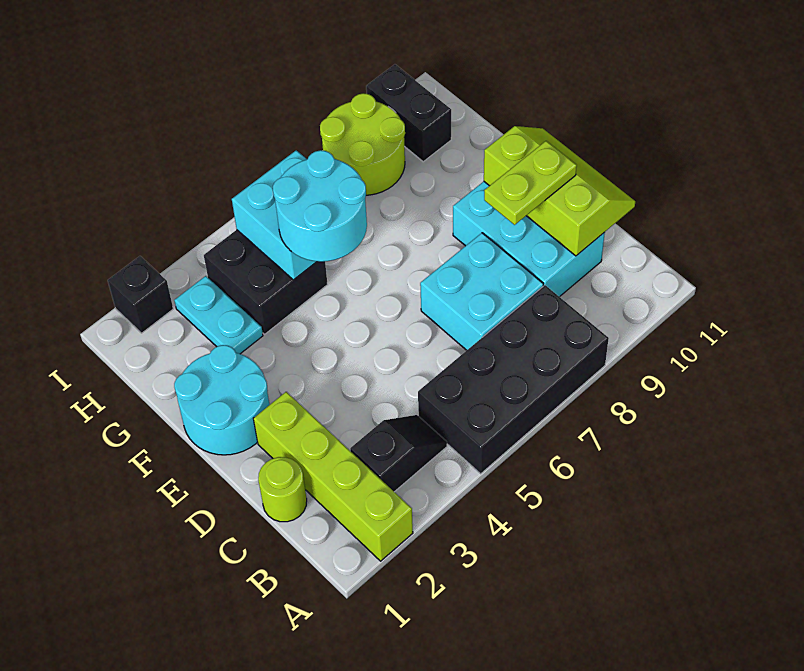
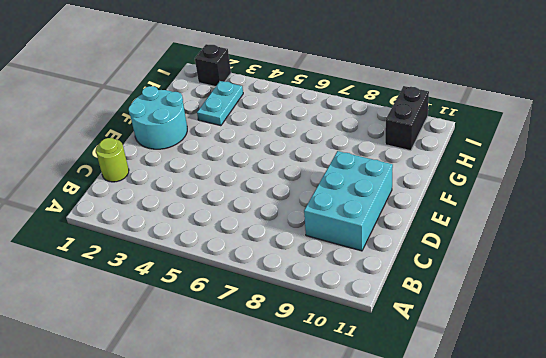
none -> lime brick A2:D2 level 1
none -> black brick A5:B8 level 1
none -> black slope B3:B4 level 1 top 3

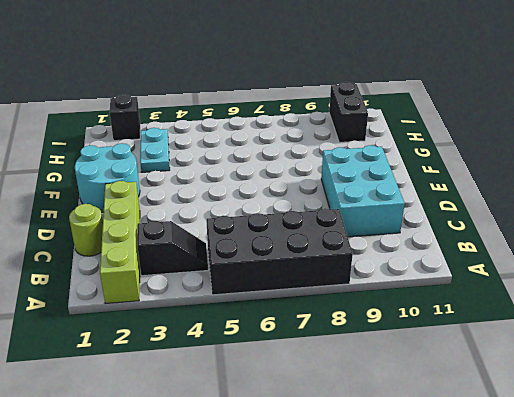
none -> cyan brick C7:D8 level 1
none -> black brick G4:H5 level 1
none -> lime round brick H8:I9 level 1

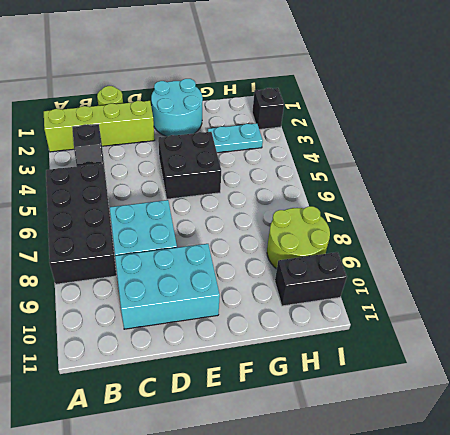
black brick E4:F5 level 1 -> black brick G4:H5 level 1
none -> lime slope C10:E11 level 2 top 10
none -> cyan brick G5:H6 level 2
none -> lime plate D9:D10 level 3

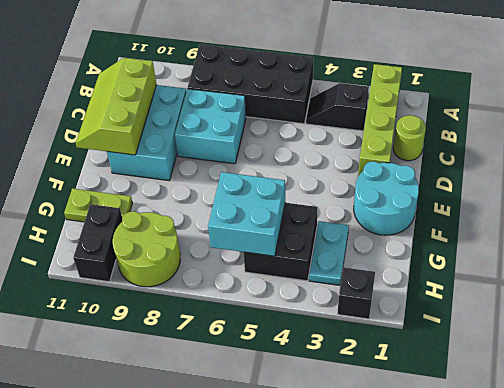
lime plate G10:G11 level 1 -> lime plate D9:D10 level 3
none -> cyan round brick F5:G6 level 3

